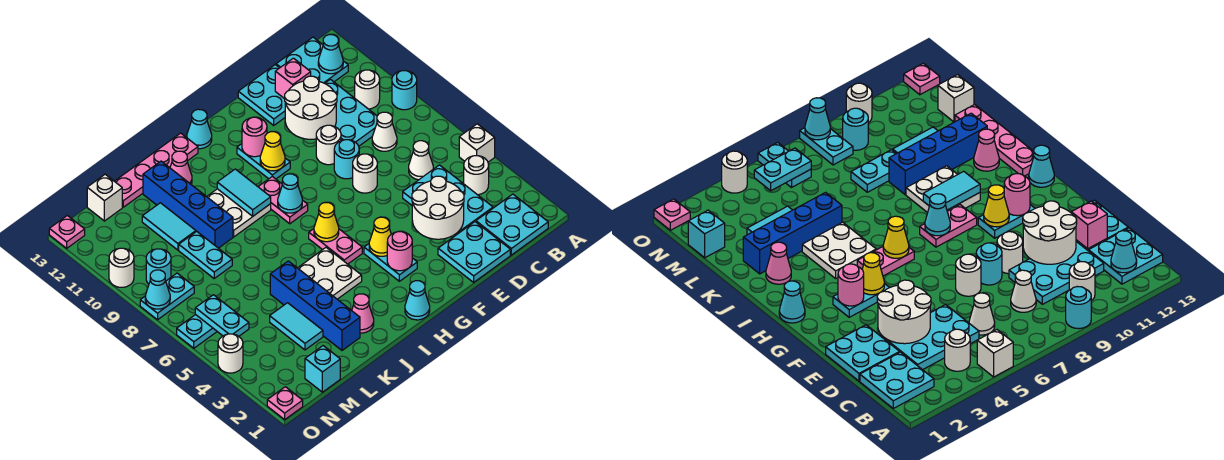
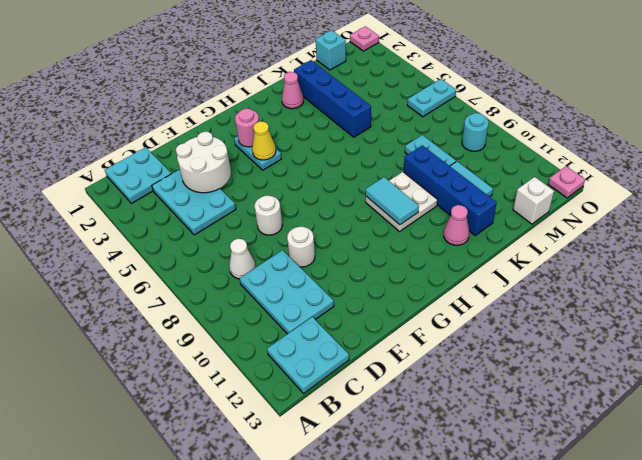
none -> white brick A5 level 1
none -> cyan round brick A9 level 1
none -> white round brick B4 level 1
none -> white round brick B10 level 1

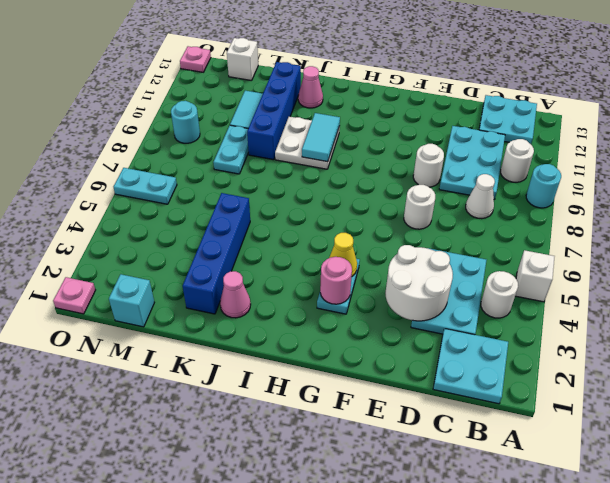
none -> white cone C6 level 1
none -> cyan plate D1:E2 level 1
none -> cyan plate D12:E13 level 1
none -> cyan round brick E8 level 1

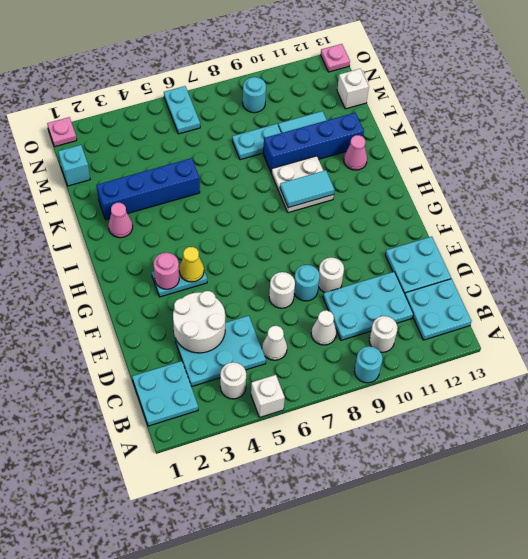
none -> cyan plate D1:E2 level 1
none -> cyan plate G10:G11 level 1
none -> cyan cone H1 level 1
none -> pink plate H5:H6 level 1

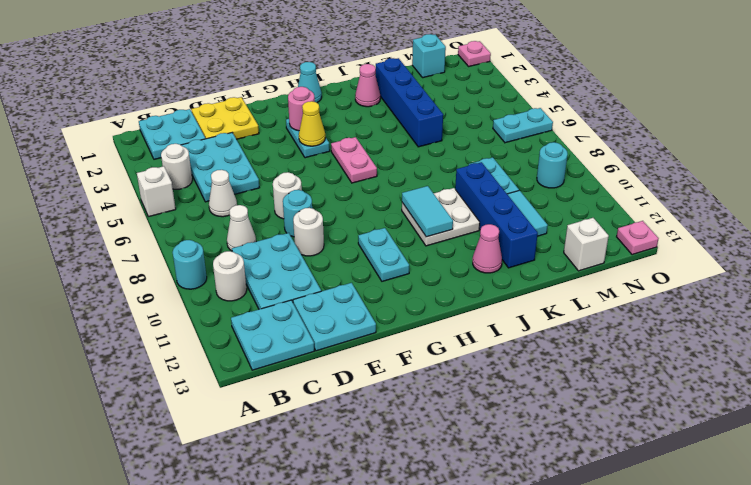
yellow plate D1:E2 level 1 -> cyan plate D1:E2 level 1
none -> pink plate H8:H9 level 1
none -> cyan cone H13 level 1
none -> white plate I4:J5 level 1
none -> pink plate I13:L13 level 1

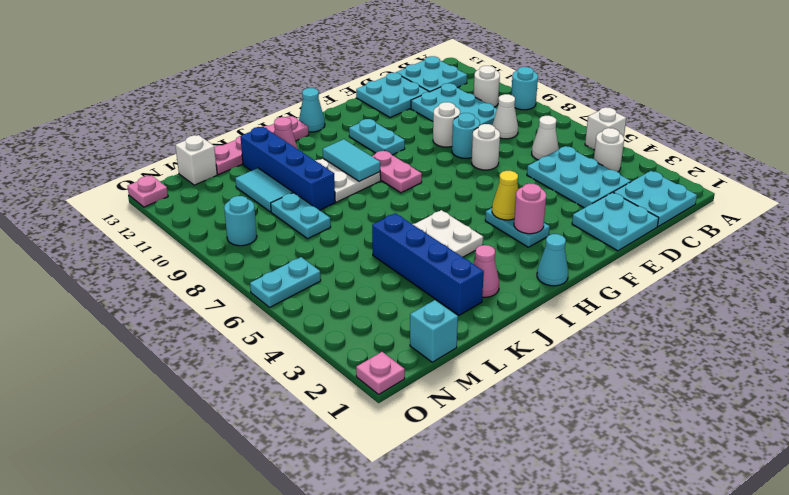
none -> pink plate H5:H6 level 1
none -> cyan tile L3:L4 level 1
none -> cyan plate N8:O8 level 1
none -> white round brick O4 level 1

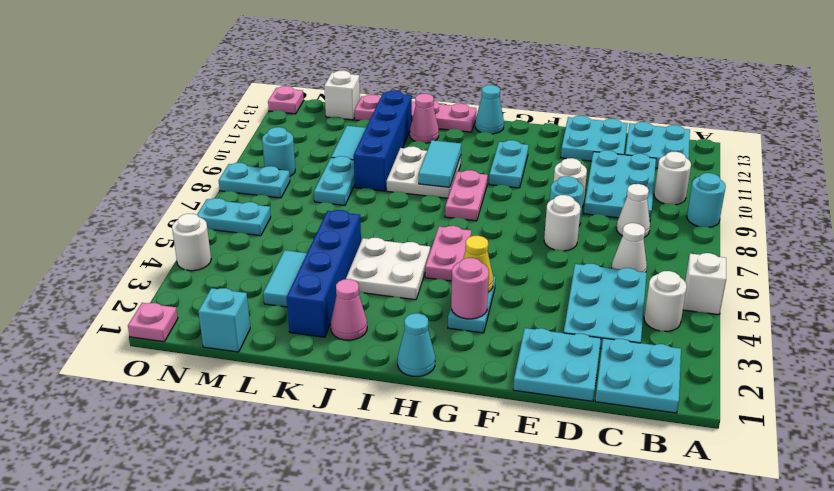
none -> white round brick O10 level 1
none -> cyan cone B12 level 2
none -> white round brick D3:E4 level 2
none -> white round brick D10:E11 level 2

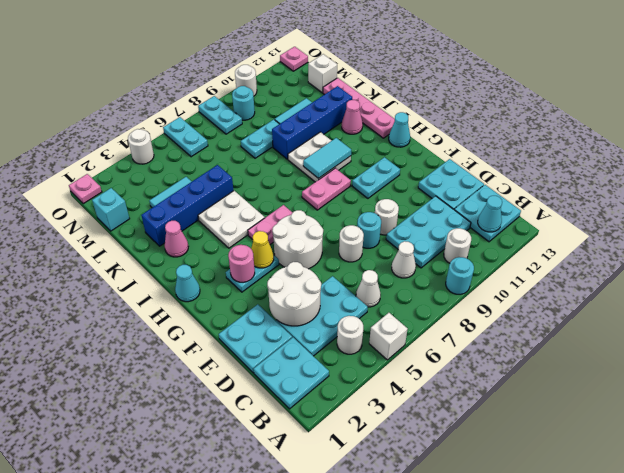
white round brick F5:G6 level 1 -> white round brick D10:E11 level 2
none -> pink brick D12 level 2
none -> yellow cone G10 level 2
none -> pink round brick G11 level 2
none -> yellow cone H6 level 2

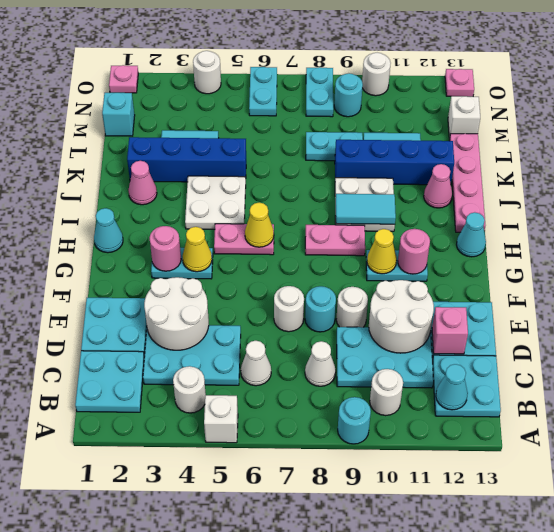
none -> cyan cone H8 level 2
none -> cyan plate N5:N6 level 2
none -> cyan cone O8 level 2

